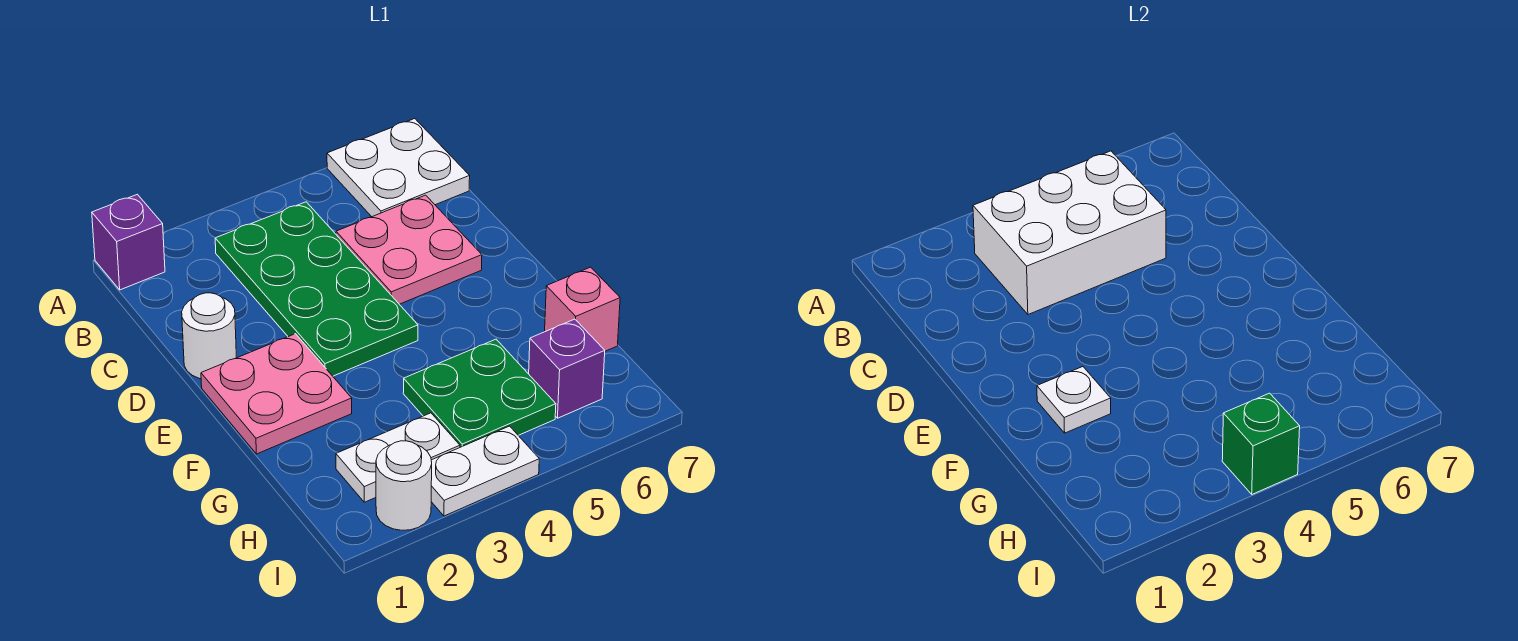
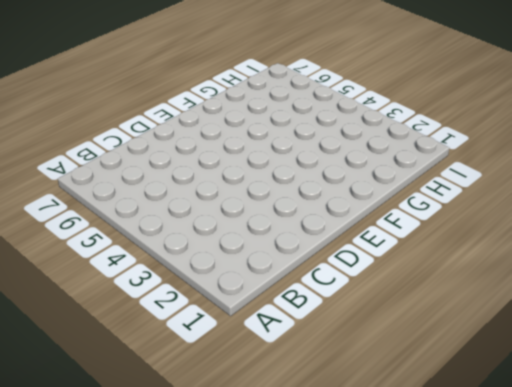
none -> purple brick A1 level 1
none -> white plate A6:B7 level 1
none -> green plate B3:E4 level 1

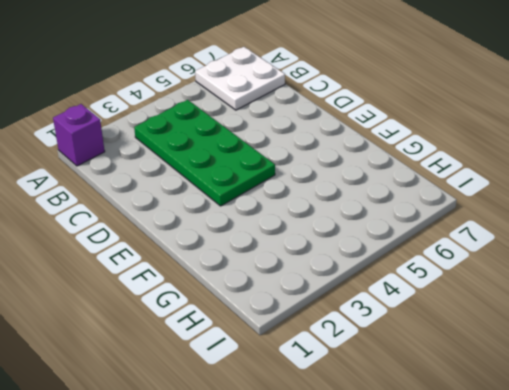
none -> pink plate C5:D6 level 1
none -> white round brick D1 level 1
none -> pink plate E1:F2 level 1

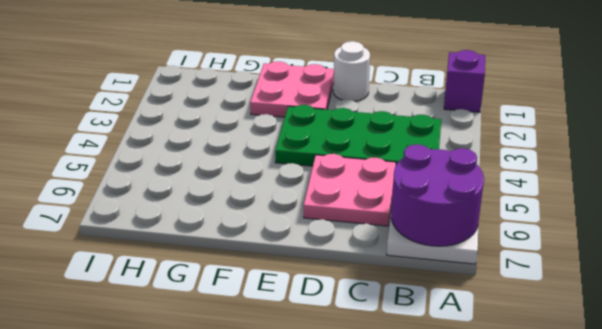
purple round brick A6:B7 level 2 -> none
none -> green plate G4:H5 level 1
none -> pink brick G7 level 1
none -> white plate H2:H3 level 1

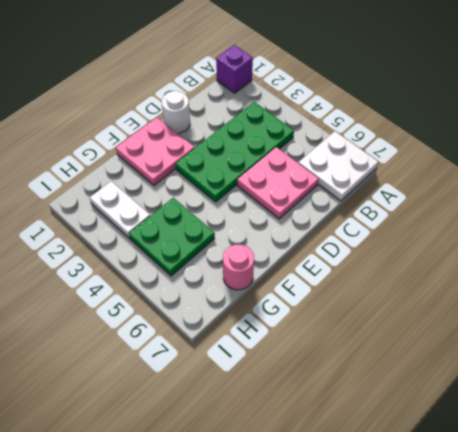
pink round brick G7 level 1 -> pink brick G7 level 1
none -> purple brick H6 level 1
none -> white round brick I2 level 1
none -> white plate I3:I4 level 1

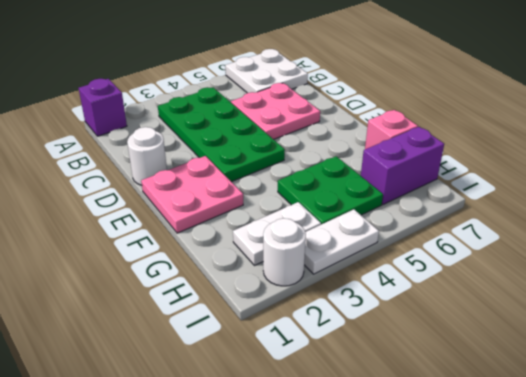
purple brick H6:H7 level 1 -> purple brick H6 level 1
none -> white brick B3:C5 level 2
none -> white plate F2 level 2
none -> green brick I4 level 2

